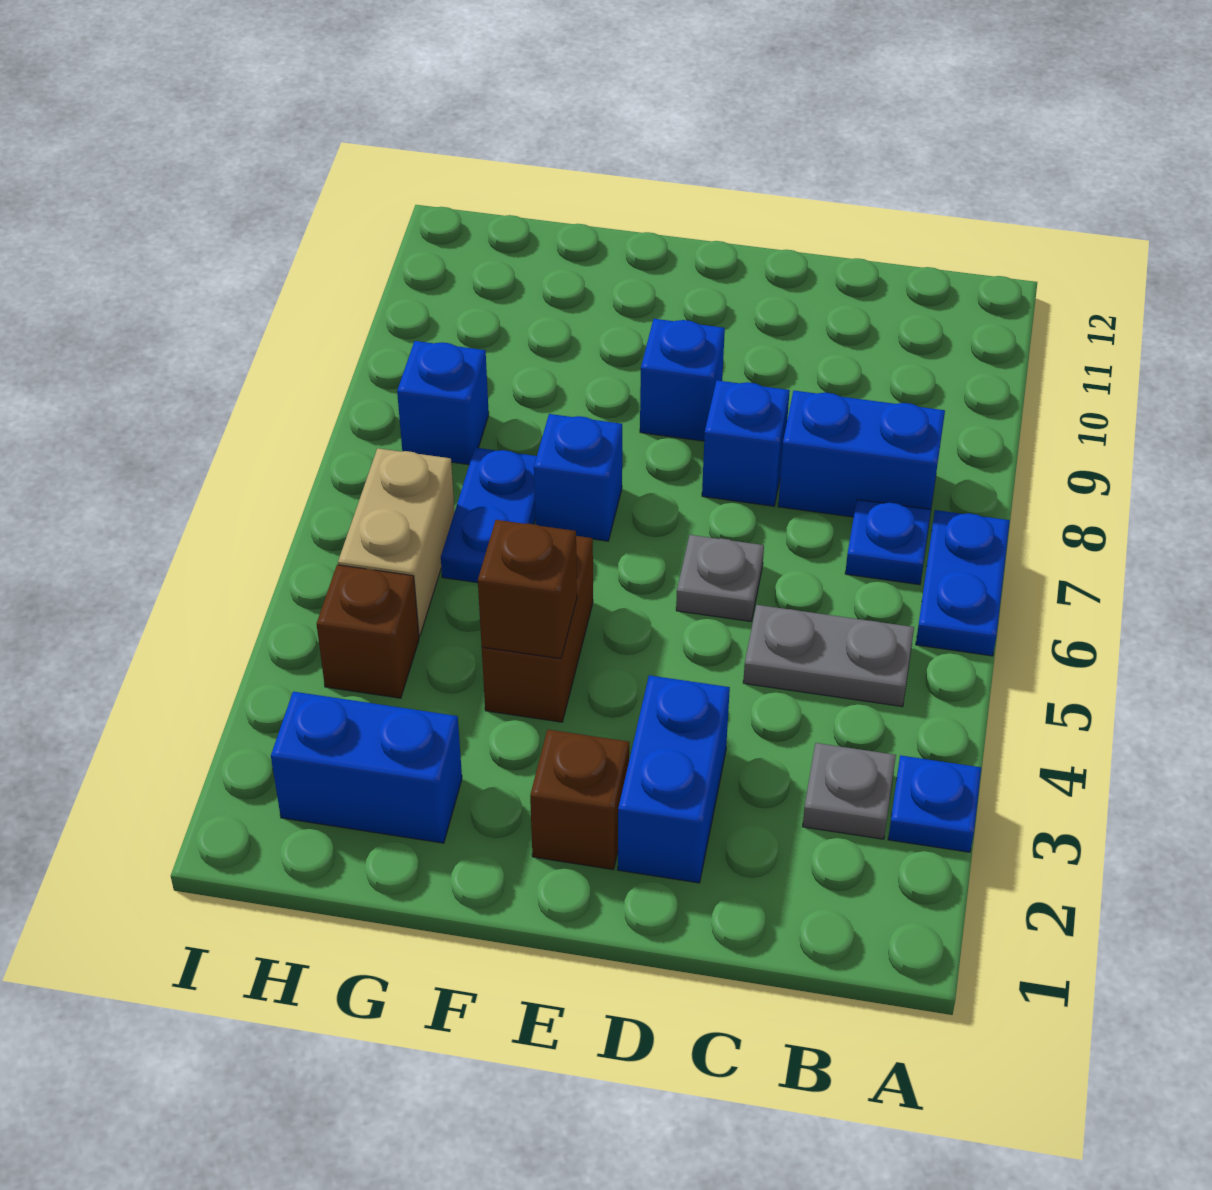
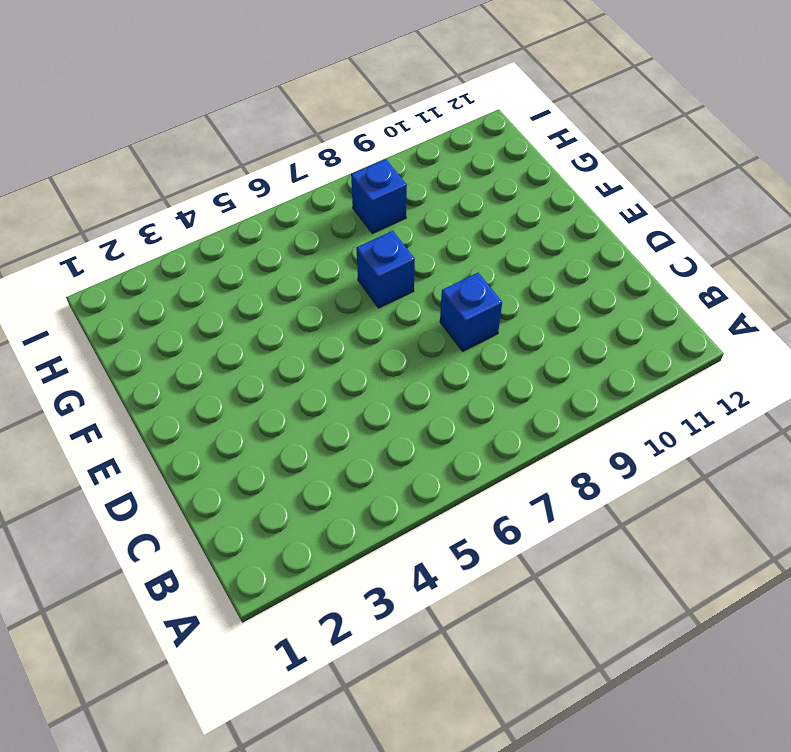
none -> blue plate A3 level 1
none -> blue plate A6:A7 level 1
none -> grey plate B3 level 1

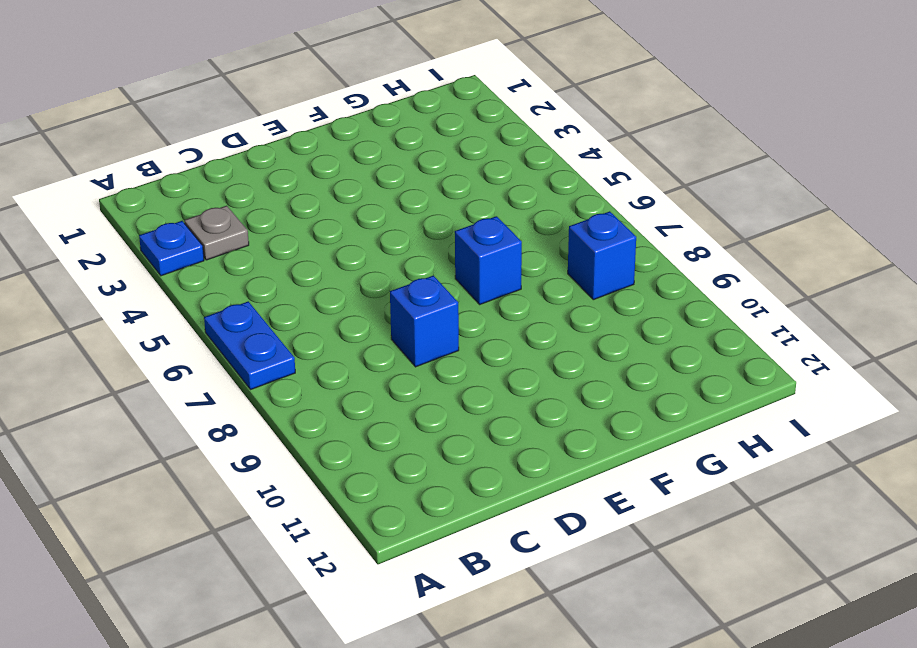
none -> grey plate B5:C5 level 1
none -> blue plate B7 level 1
none -> blue brick B8:C8 level 1

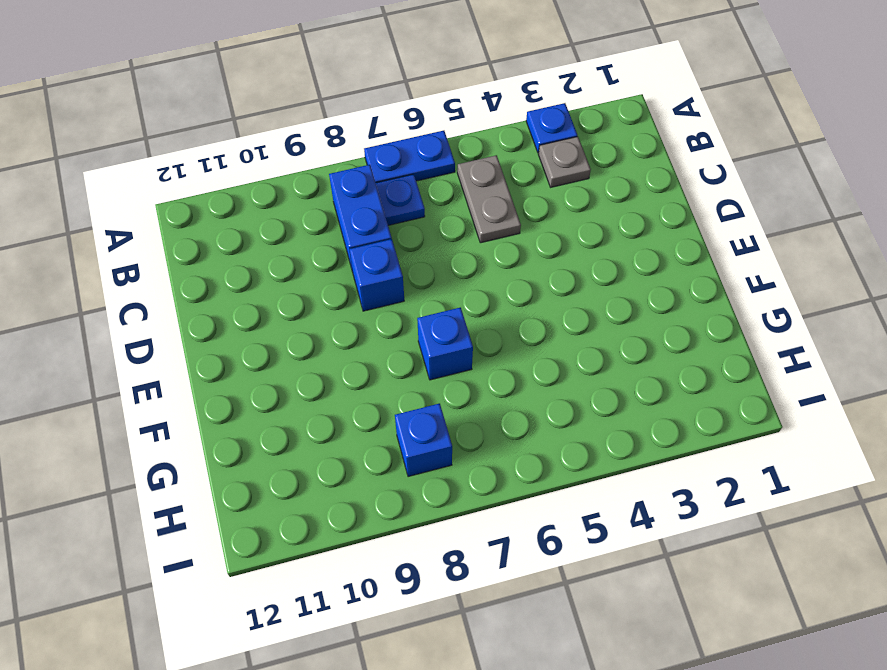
none -> blue brick D2:D3 level 1
none -> grey plate D6 level 1
none -> brown brick E2 level 1

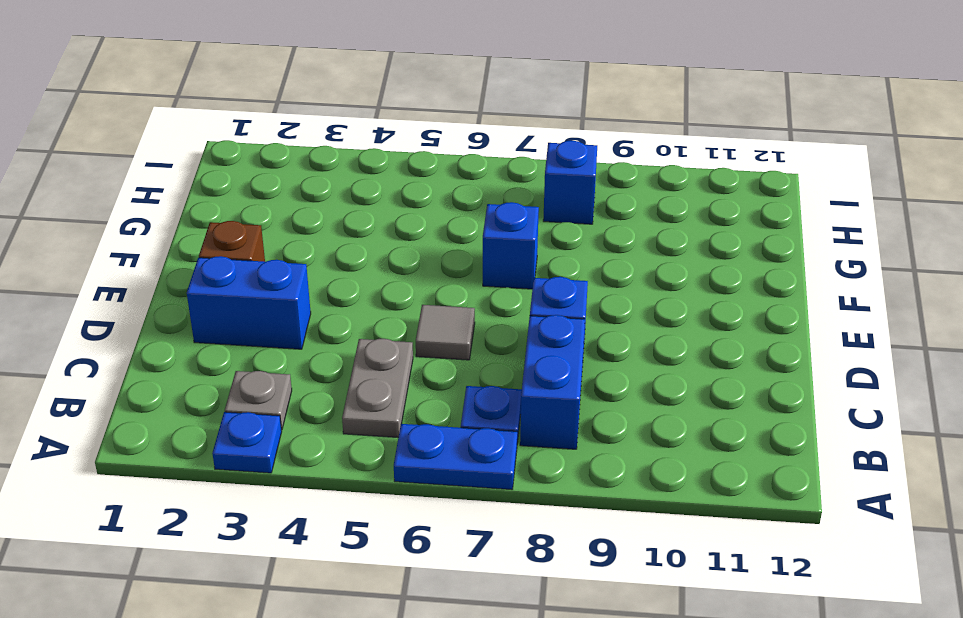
grey tile D6 level 1 -> grey plate D6 level 1
none -> blue brick E9 level 1
none -> brown brick F4:F5 level 1
none -> blue brick G2:H2 level 1

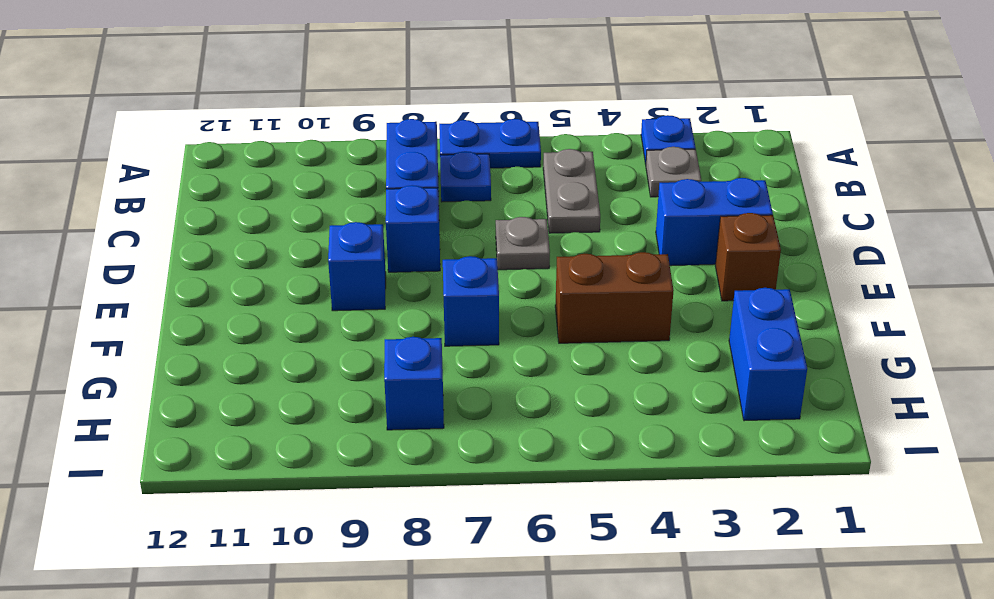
none -> blue plate G6:G7 level 1
none -> brown brick H4 level 1
none -> tan brick H5:H6 level 1

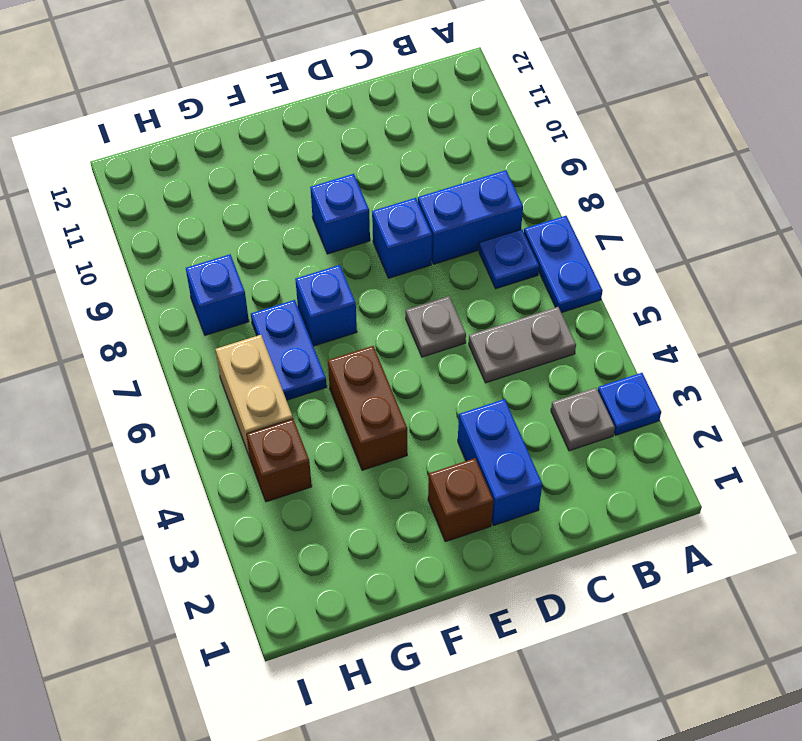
none -> blue brick G2:H2 level 1
none -> brown brick F4 level 2

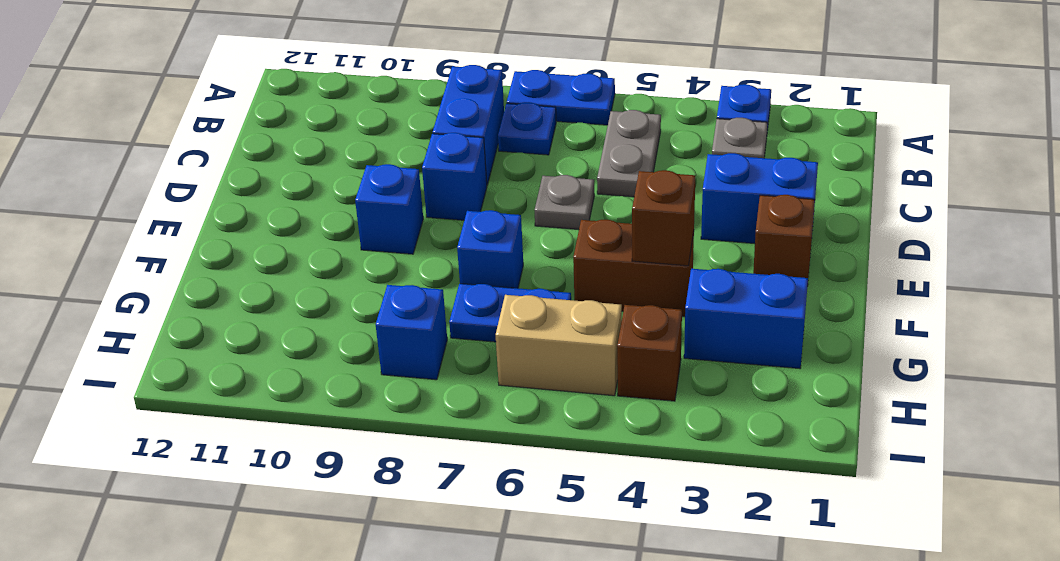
blue brick G2:G3 level 1 -> blue brick G2:H2 level 1

